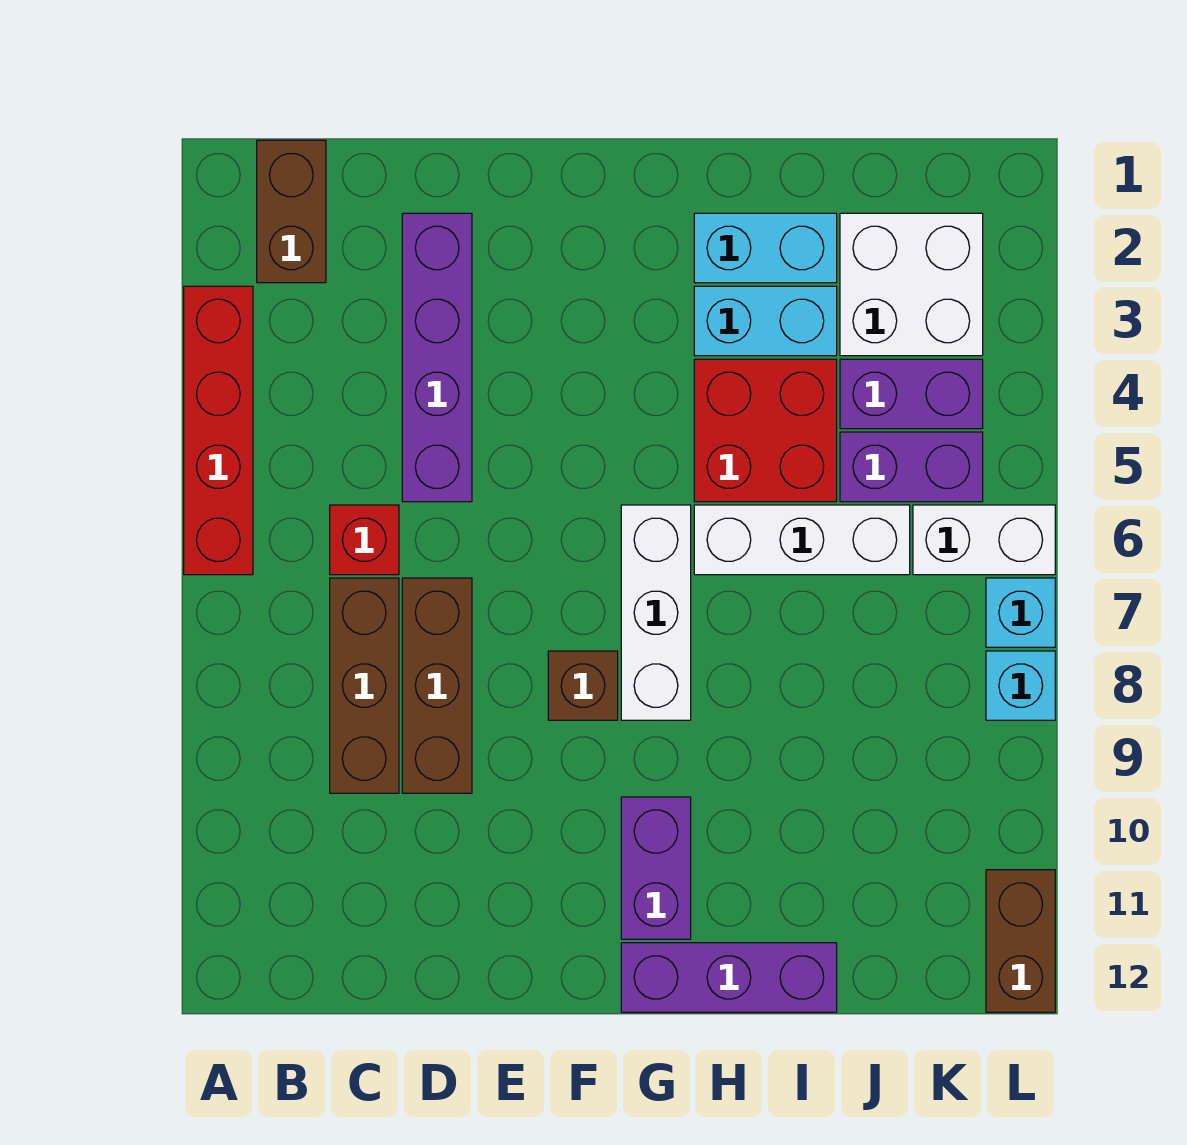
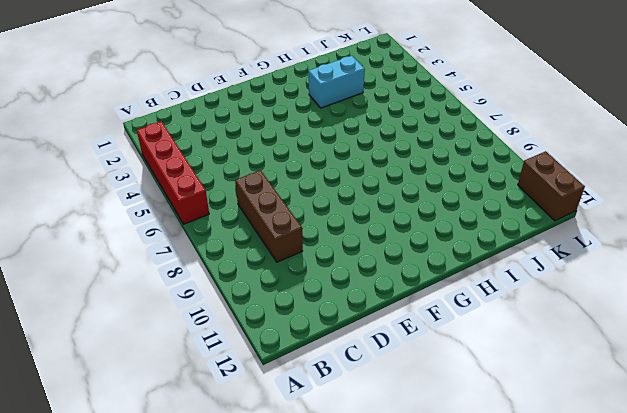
none -> brown brick B1:B2 level 1
none -> red brick C6 level 1
none -> purple brick D2:D5 level 1

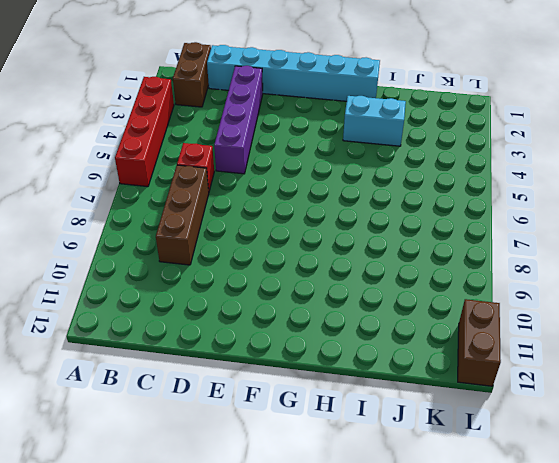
cyan brick C1:H1 level 1 -> none
none -> brown brick D7:D9 level 1
none -> brown brick F8 level 1
none -> white brick G6:G8 level 1

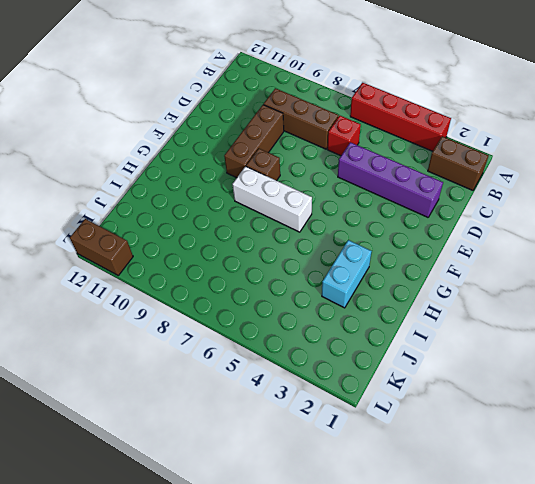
brown brick D9:F9 level 1 -> brown brick D7:D9 level 1
none -> purple brick G10:G11 level 1
none -> purple brick G12:I12 level 1
none -> cyan brick H2:I2 level 1

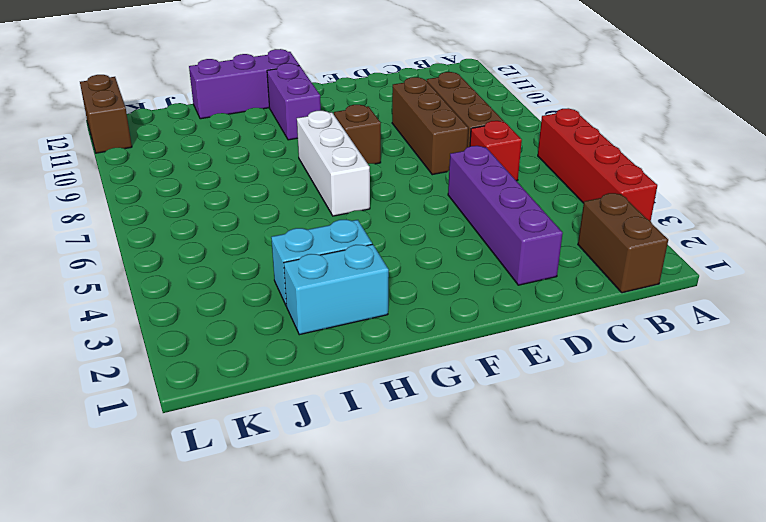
none -> red brick H4:I5 level 1
none -> white brick H6:J6 level 1
none -> white brick J2:K3 level 1

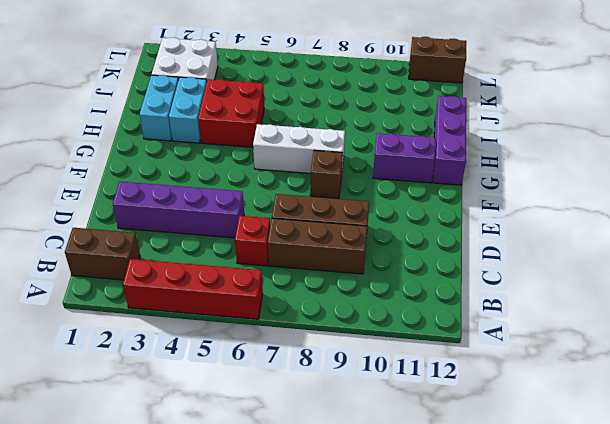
none -> white brick H6:J6 level 1
none -> purple brick J4:K4 level 1
none -> purple brick J5:K5 level 1

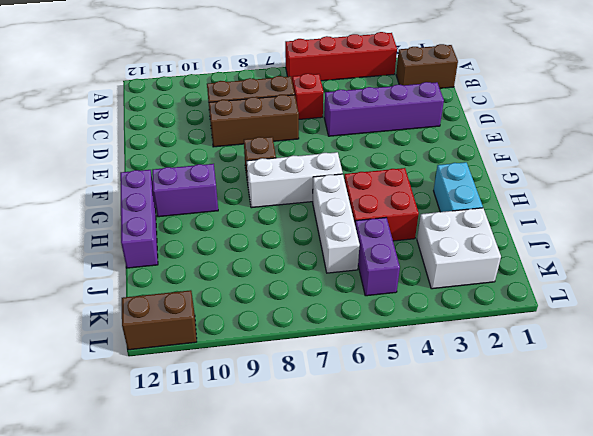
none -> cyan brick H3:I3 level 1
none -> purple brick J4:K4 level 1
none -> white brick K6:L6 level 1

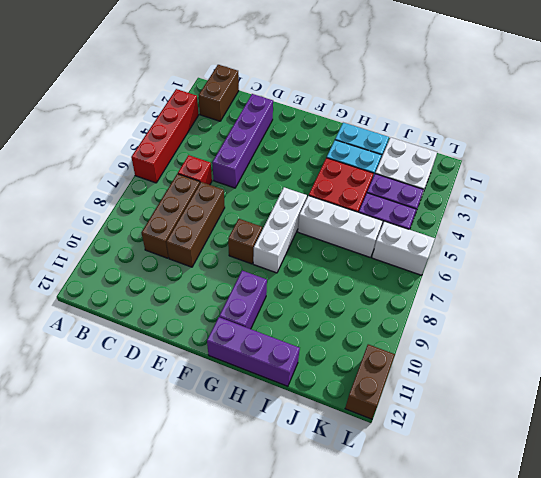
none -> cyan brick L7 level 1
none -> cyan brick L8 level 1

